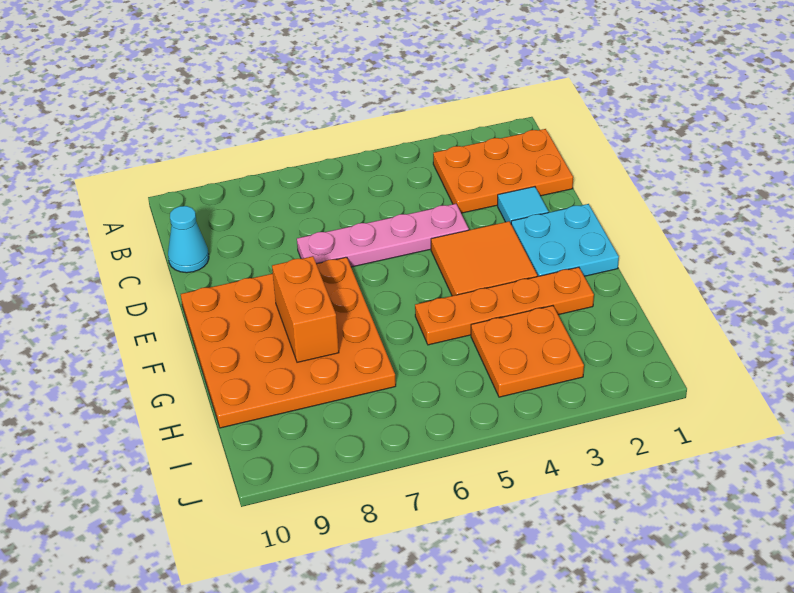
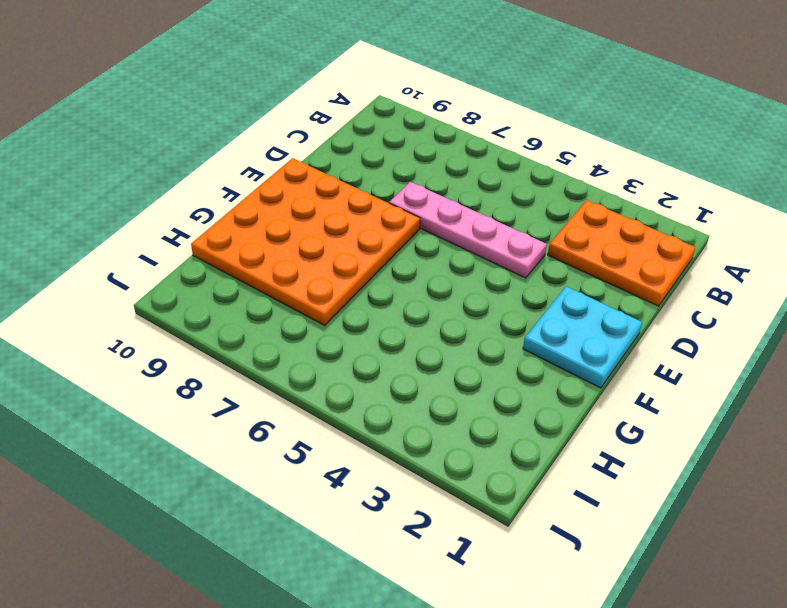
none -> cyan cone C10 level 1
none -> cyan tile D2 level 1

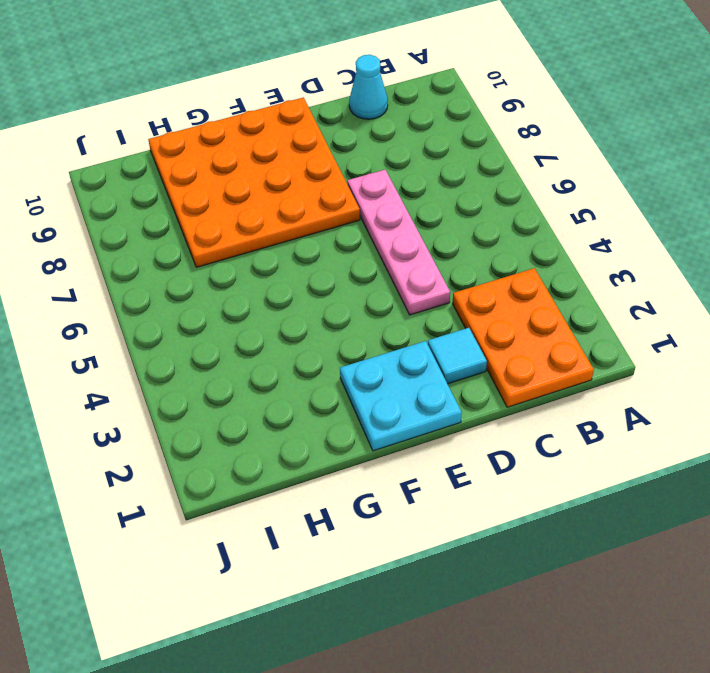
none -> orange tile E3:F4 level 1
none -> orange plate G2:G5 level 1

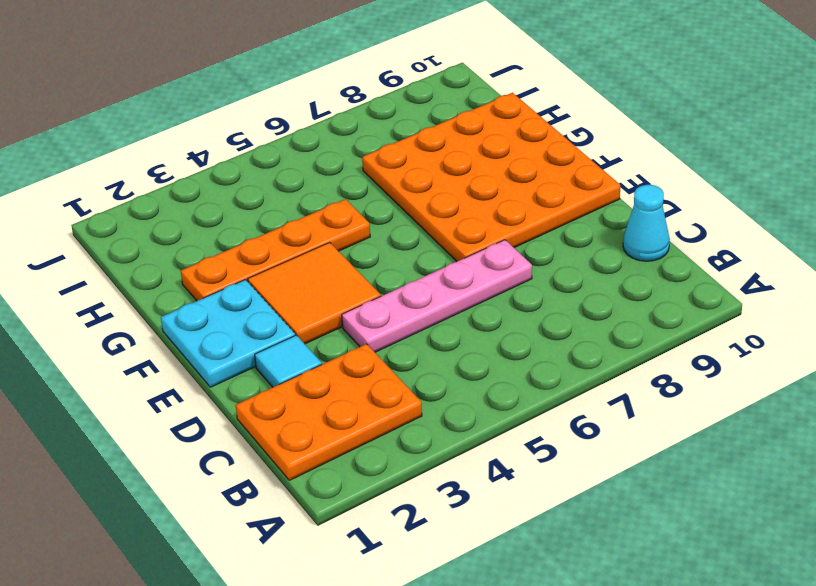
none -> orange plate H3:I4 level 1
none -> orange brick F8:G8 level 2

